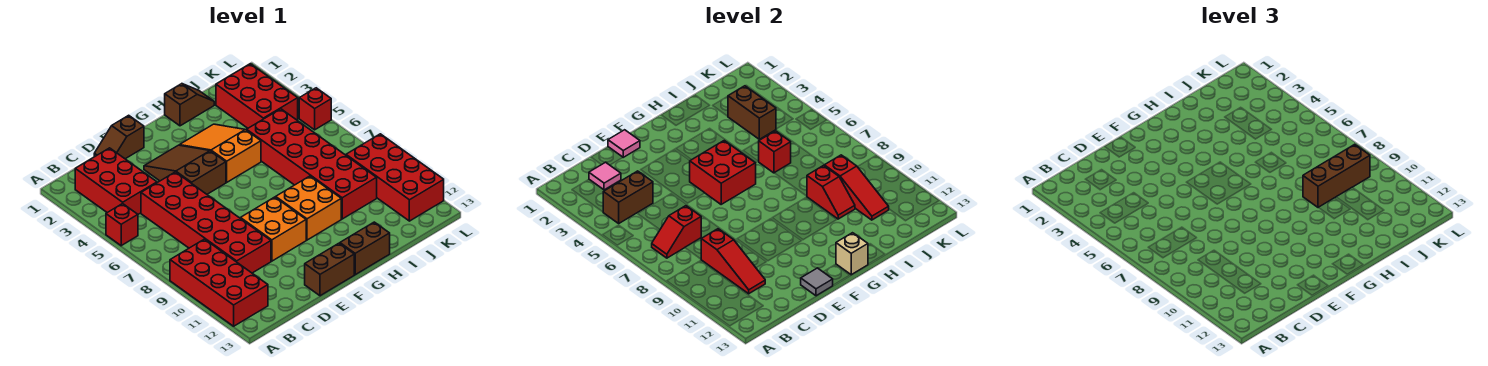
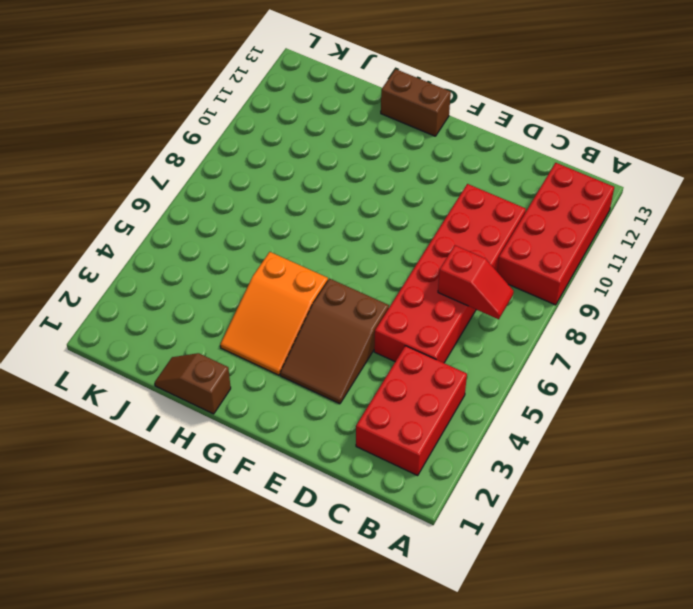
none -> red brick A5 level 1
none -> brown slope D1:E1 level 1 top E
none -> orange brick E9:F10 level 1

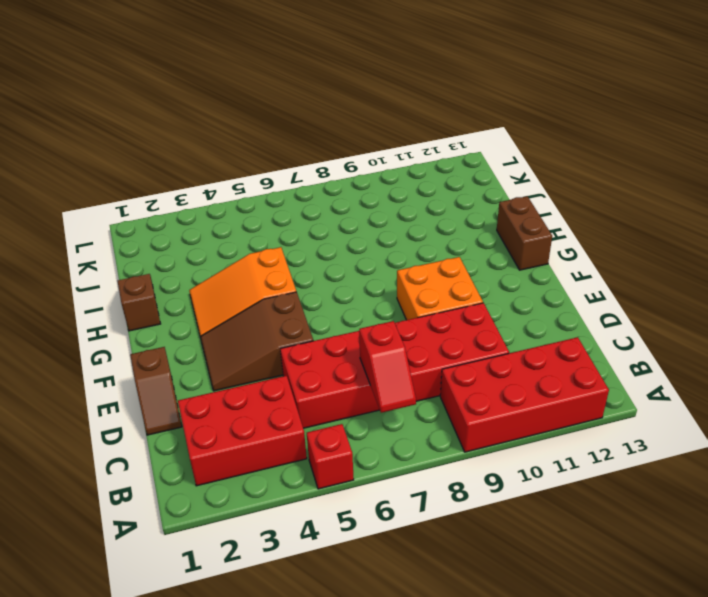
none -> brown brick E13:F13 level 1
none -> orange brick G9:H10 level 1
none -> red brick I5:J10 level 1

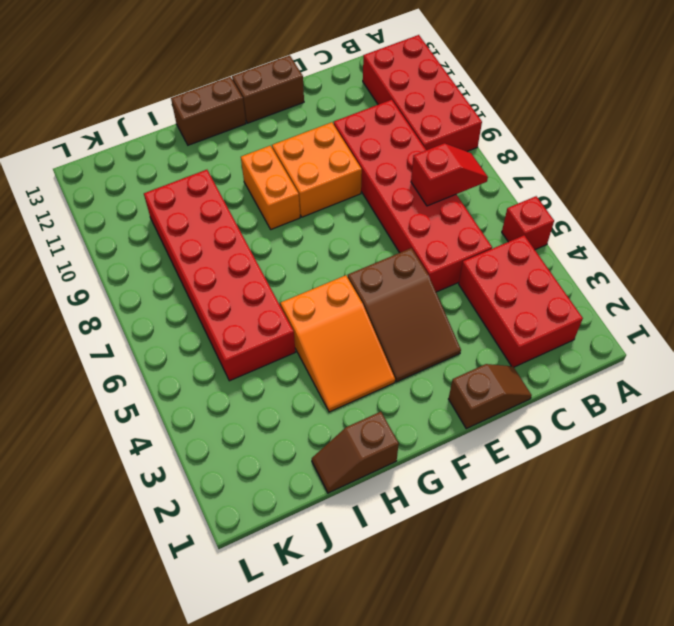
orange brick G9:G10 level 1 -> orange brick G9:H10 level 1
none -> red brick J2:K4 level 1
none -> red brick K9:L12 level 1
none -> red brick L5 level 1

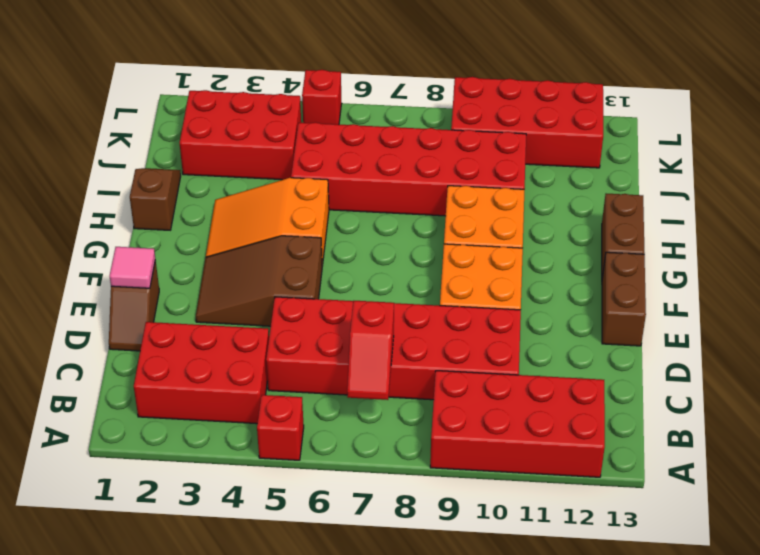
none -> brown brick B4:C4 level 2
none -> pink tile C2 level 2
none -> red slope C9:C11 level 2 top 9

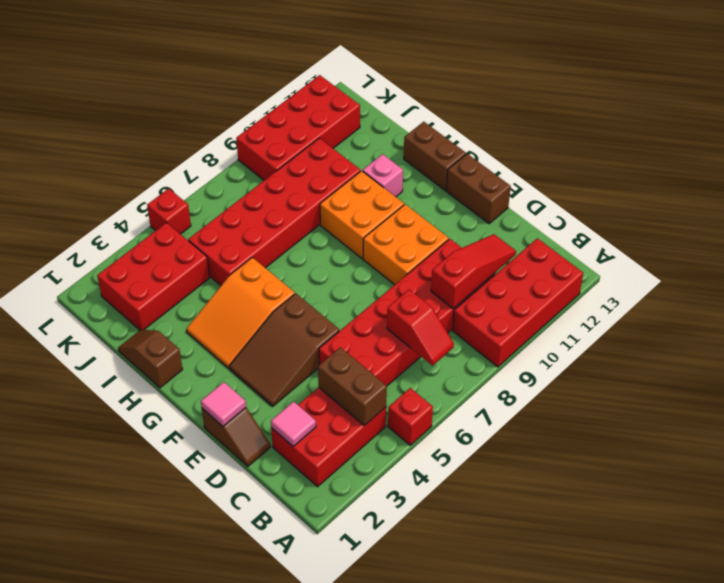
pink brick H11 level 1 -> none
none -> grey tile E13 level 2
none -> red brick F5:G6 level 2
none -> tan brick G13 level 2

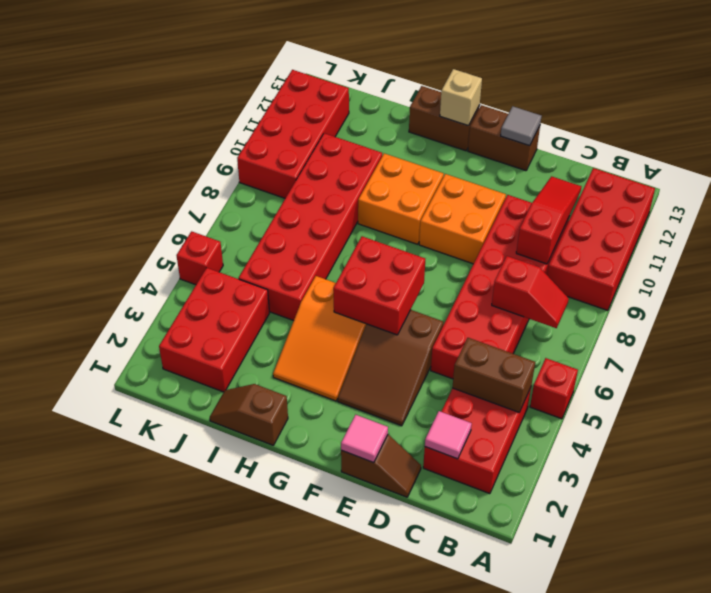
none -> red brick I6 level 2
none -> red slope I9:I10 level 2 top 9
none -> brown brick J3:J4 level 2

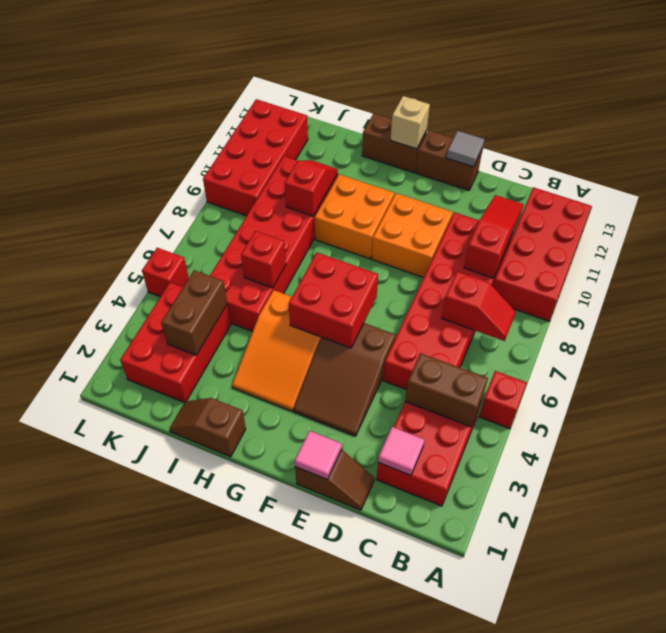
none -> red slope J9:J11 level 2 top 9
none -> brown brick I9:K9 level 3

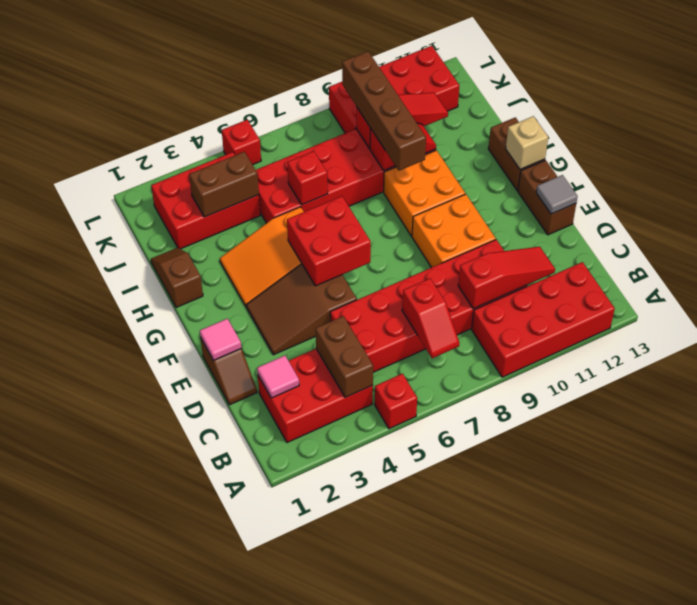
brown brick H9:K9 level 3 -> brown brick I9:K9 level 3

